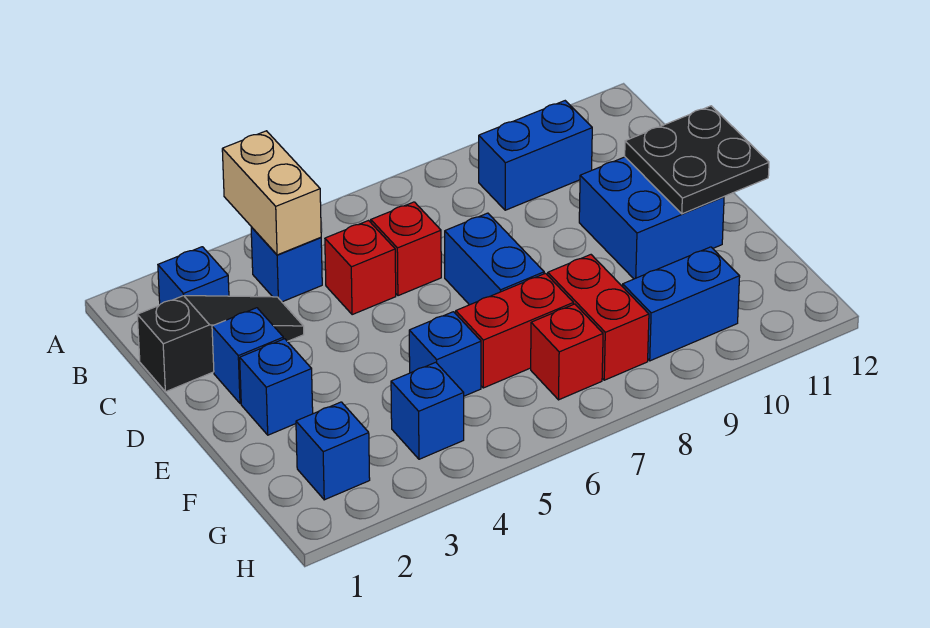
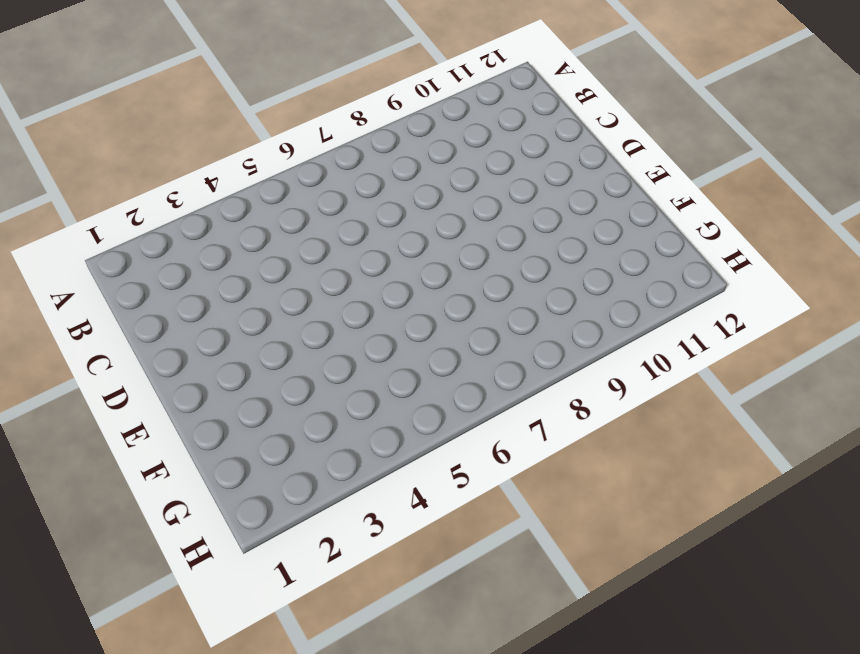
none -> blue brick B2 level 1
none -> blue brick B4 level 1
none -> blue brick B9:B10 level 1

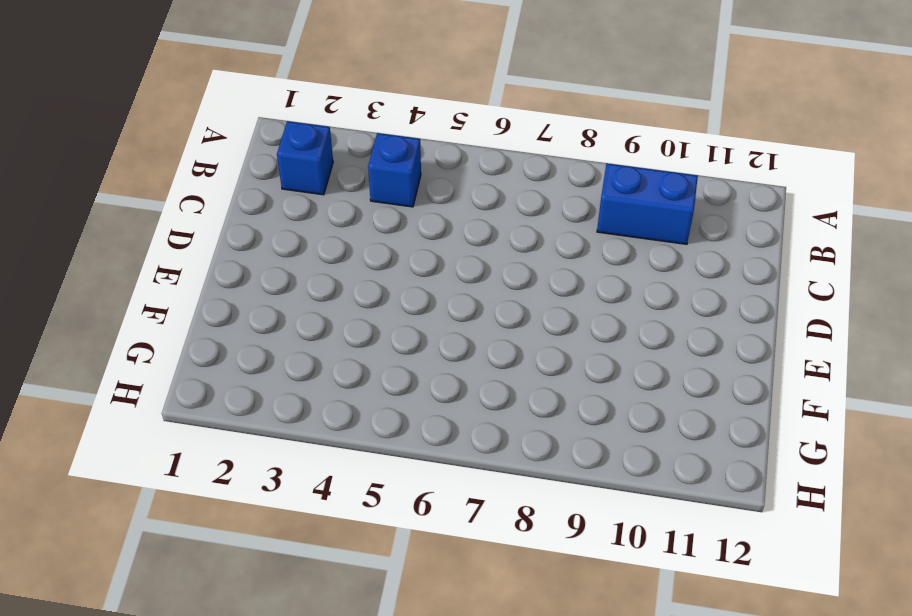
none -> black slope C1:C3 level 1 top 1
none -> red brick C5 level 1
none -> red brick C6 level 1

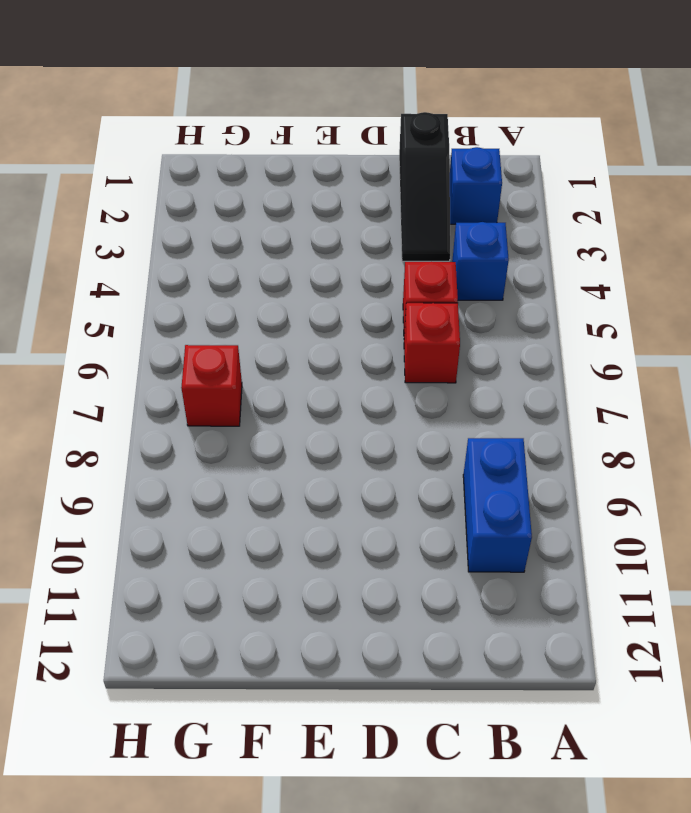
none -> blue brick D2 level 1
none -> blue brick D7:E7 level 1
none -> blue brick D10:E11 level 1

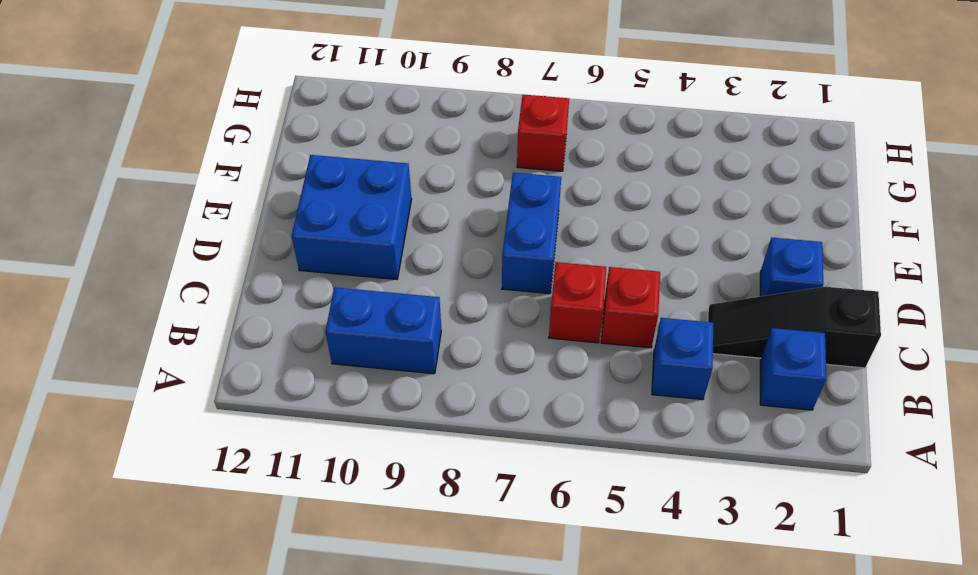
none -> blue brick E2 level 1
none -> blue brick F5 level 1
none -> red brick F6:F7 level 1

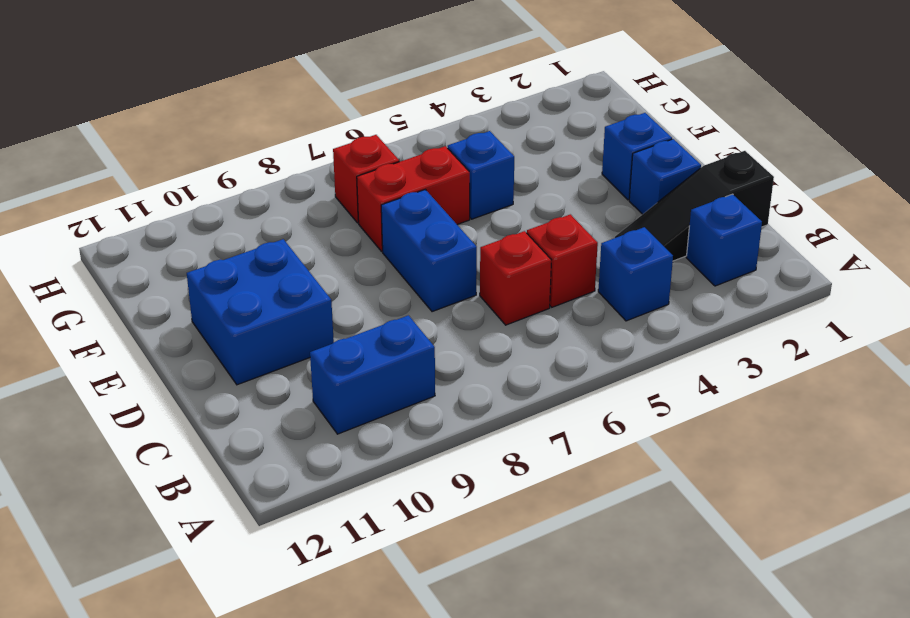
none -> red brick F8:G8 level 1
none -> blue brick G2 level 1
none -> blue brick G4 level 1

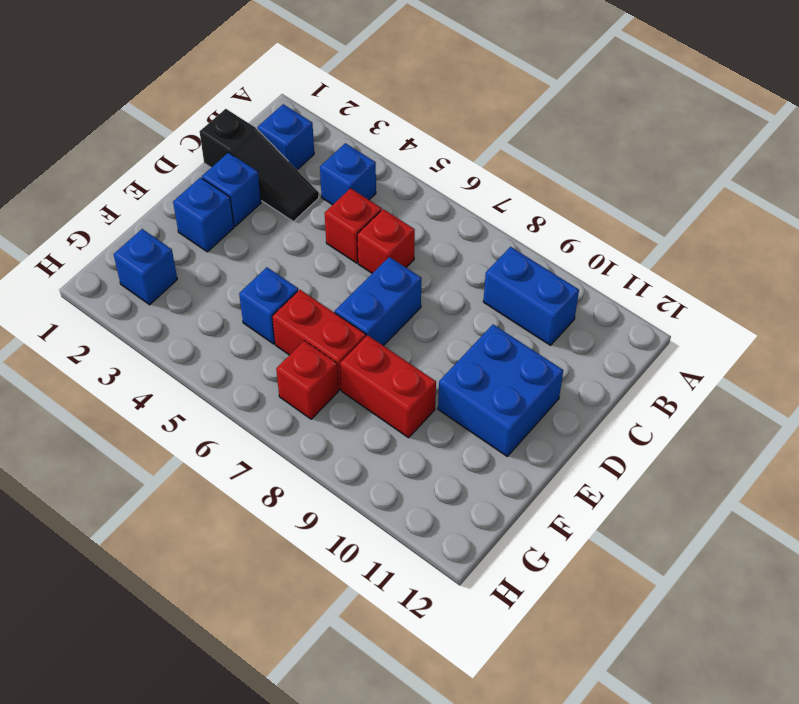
red brick F8:F9 level 1 -> red brick F8:G8 level 1
none -> blue brick G4 level 1
none -> blue brick G9:G10 level 1
none -> tan brick A4:B4 level 2

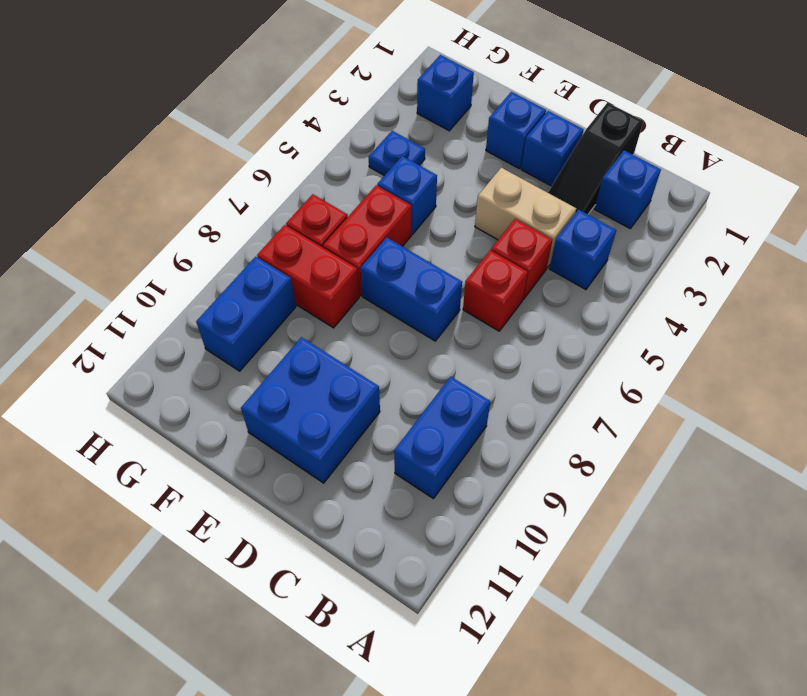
tan brick C4:D4 level 1 -> tan brick A4:B4 level 2
blue plate G4 level 1 -> blue brick G4 level 1
none -> black plate D11:E12 level 2

